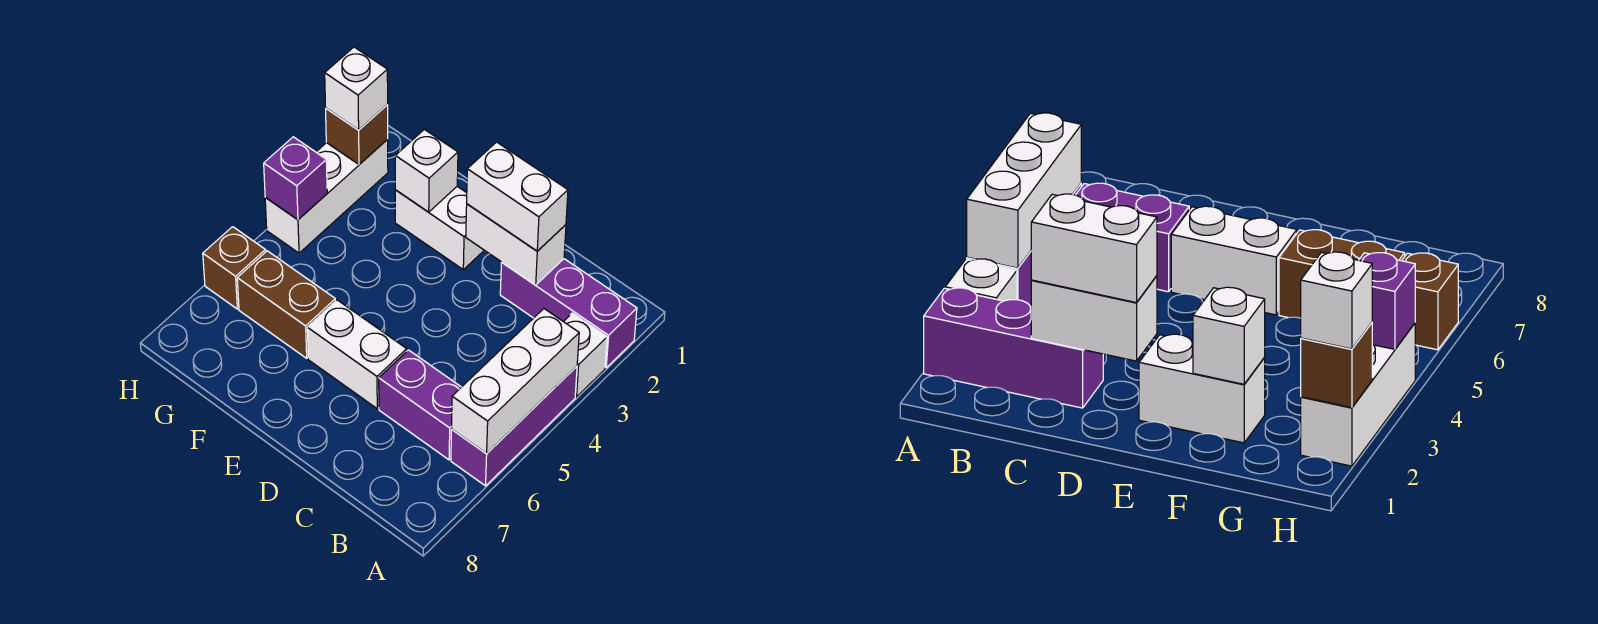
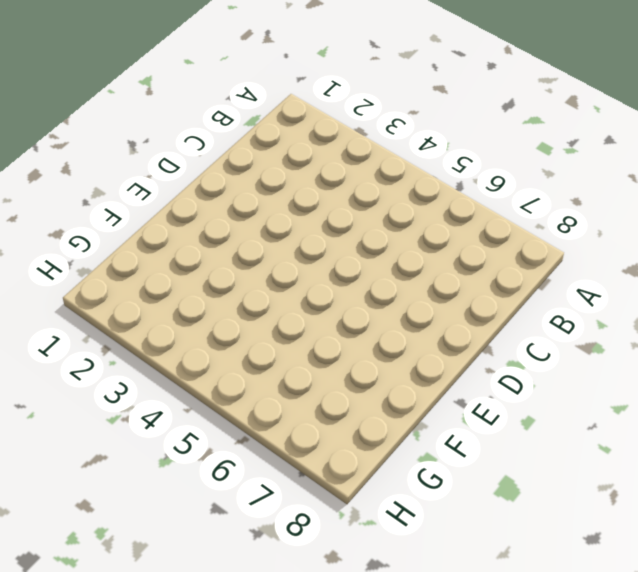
none -> purple brick A2:C2 level 1
none -> white brick A3 level 1
none -> purple brick A4:A6 level 1

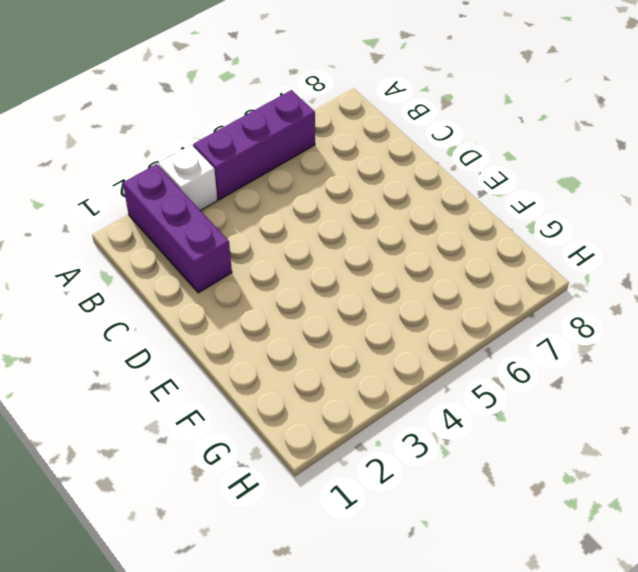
none -> purple brick B6:C6 level 1
none -> white brick D6:E6 level 1
none -> white brick E2:F2 level 1

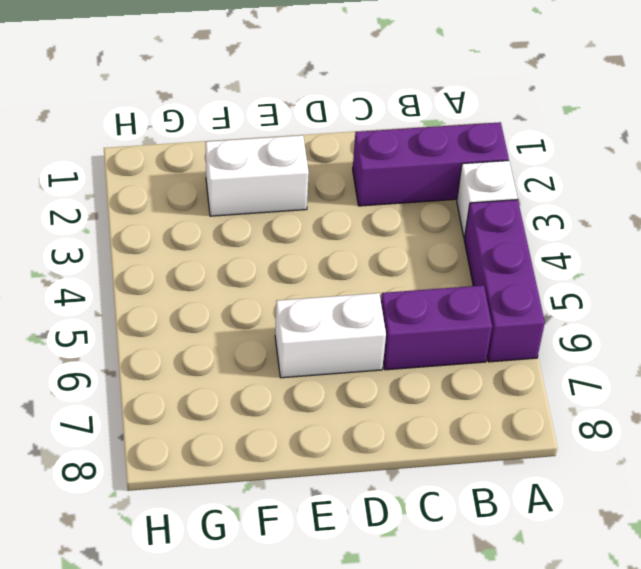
none -> brown brick F6:G6 level 1
none -> white brick H2:H4 level 1
none -> brown brick H6 level 1

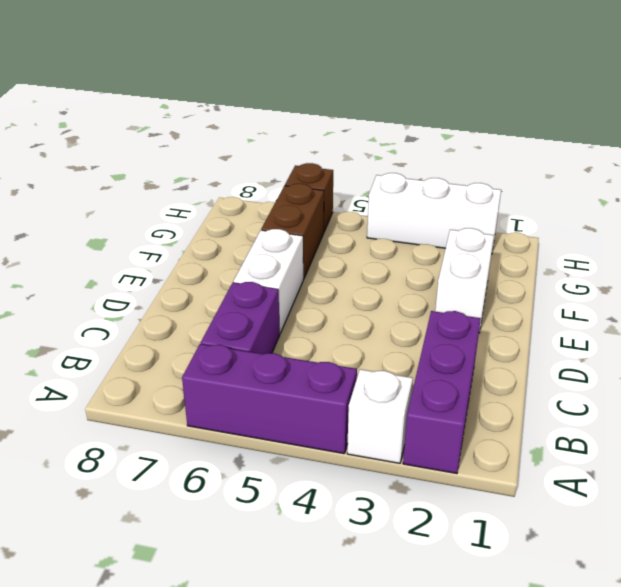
none -> white brick A4:A6 level 2
none -> white brick C2:D2 level 2
none -> white brick F2 level 2

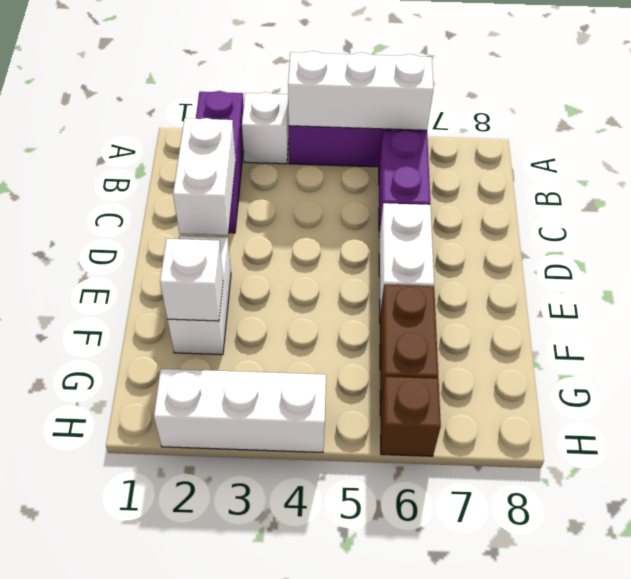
none -> brown brick H2 level 2
none -> purple brick H4 level 2
none -> white brick C2:D2 level 3

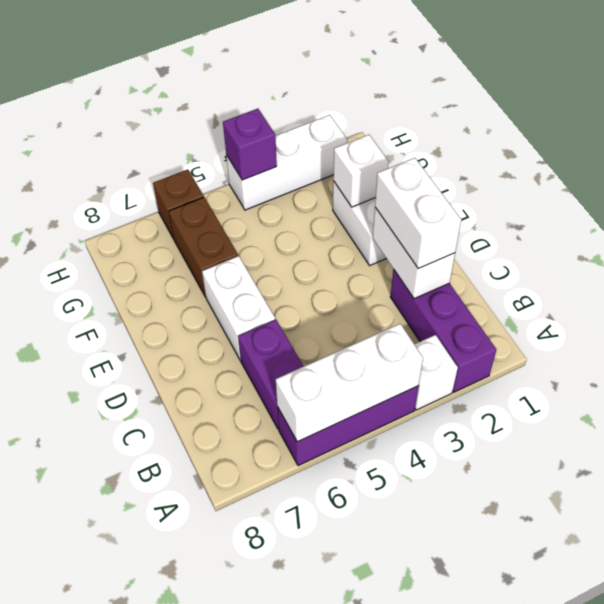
none -> brown brick H2 level 2
none -> white brick H2 level 3

